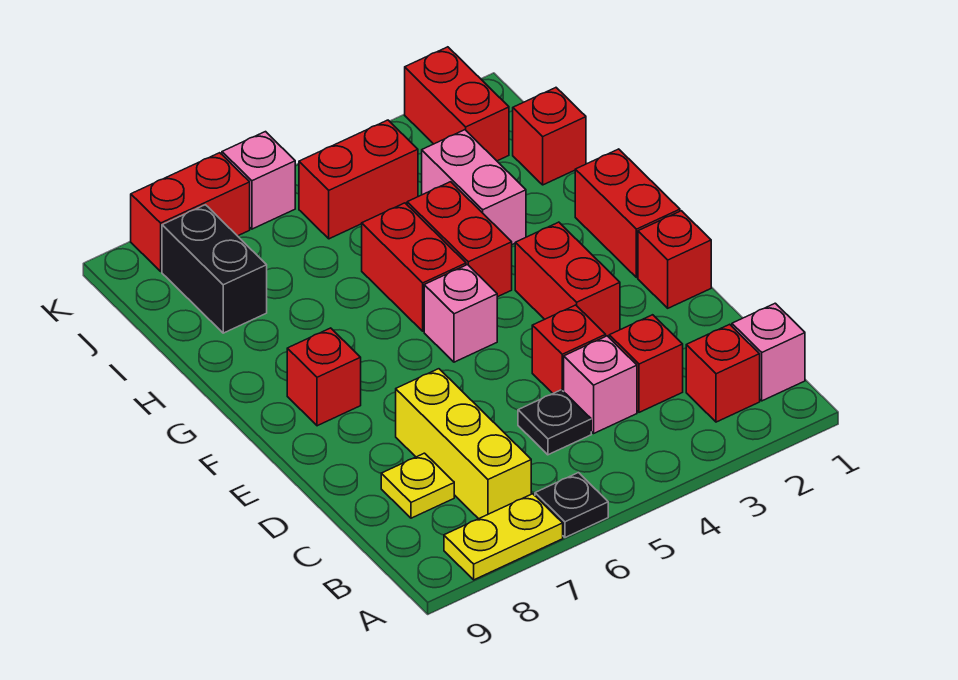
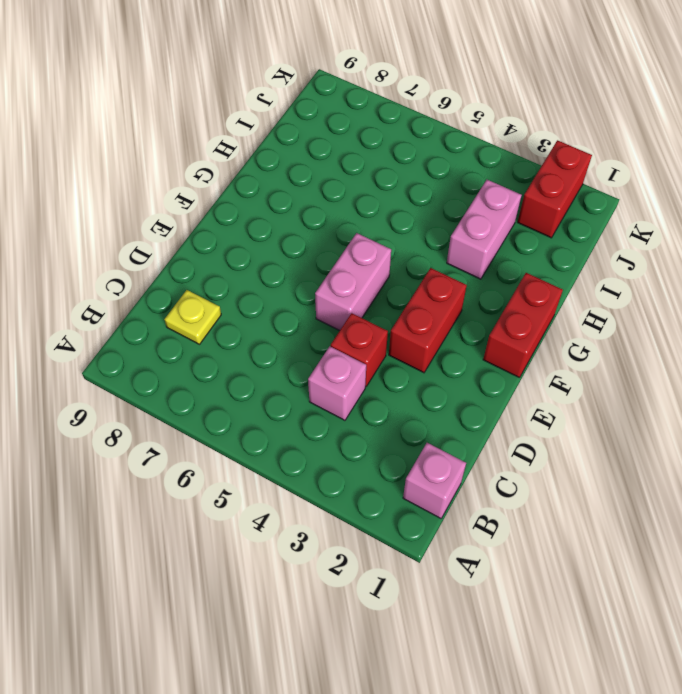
pink brick E5:F5 level 1 -> pink brick F5 level 1
none -> black plate A6 level 1
none -> yellow plate A7:A8 level 1
none -> red brick B2 level 1

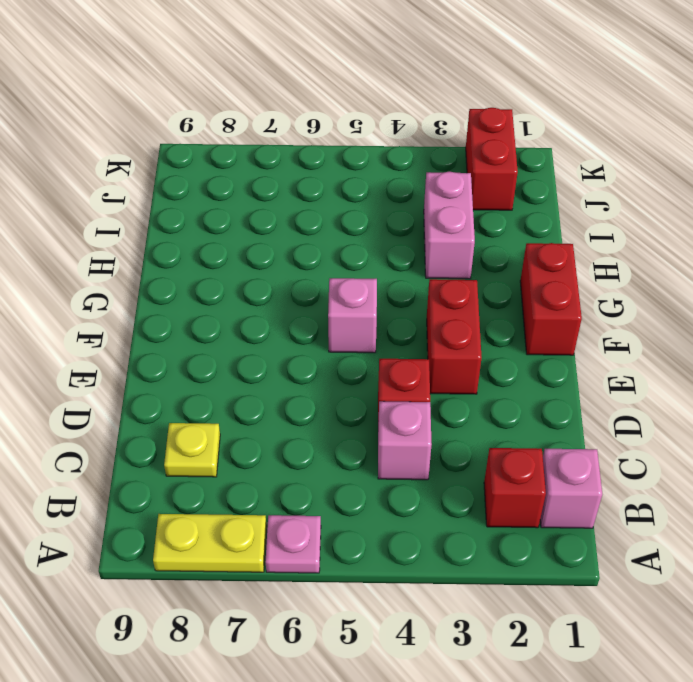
pink plate A6 level 1 -> black plate A6 level 1
none -> yellow brick B7:D7 level 1
none -> red brick C3 level 1
none -> black plate C5 level 1

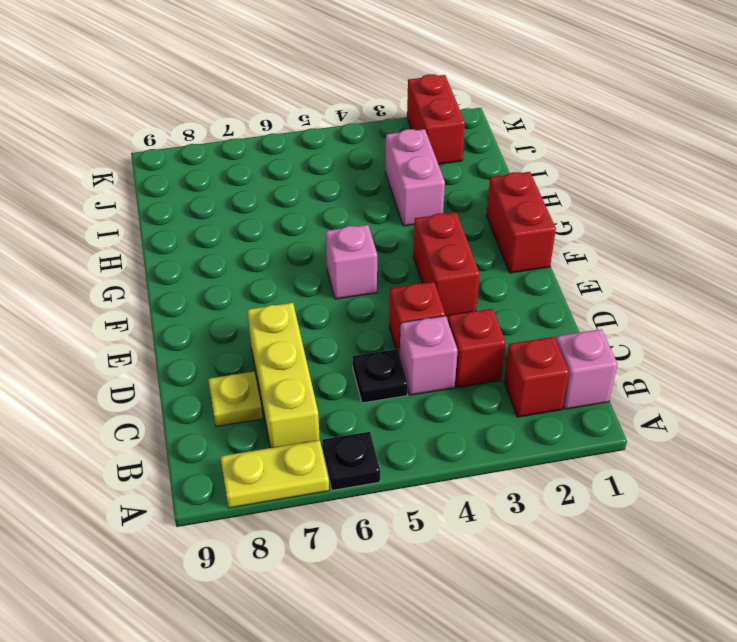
none -> red brick E1 level 1
none -> red brick F8 level 1
none -> red brick G4:H4 level 1

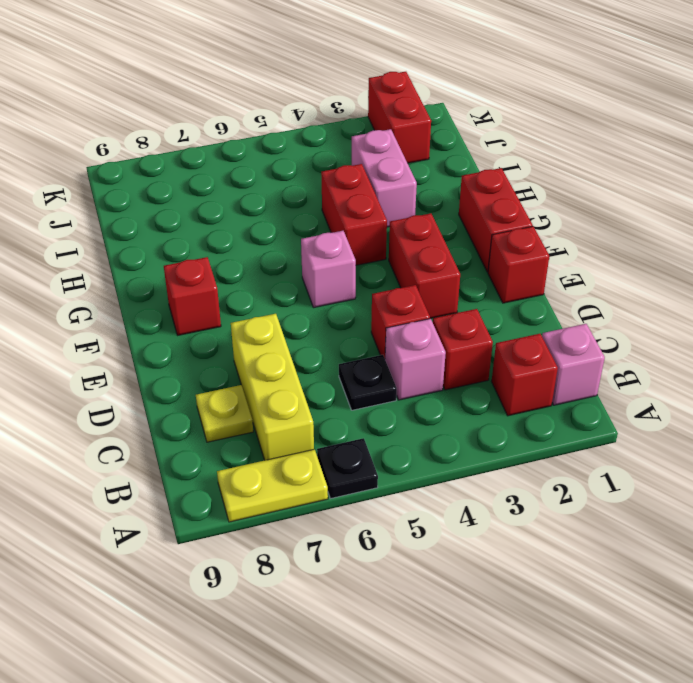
none -> red brick G5:H5 level 1
none -> red brick I1 level 1
none -> black brick I8:J8 level 1

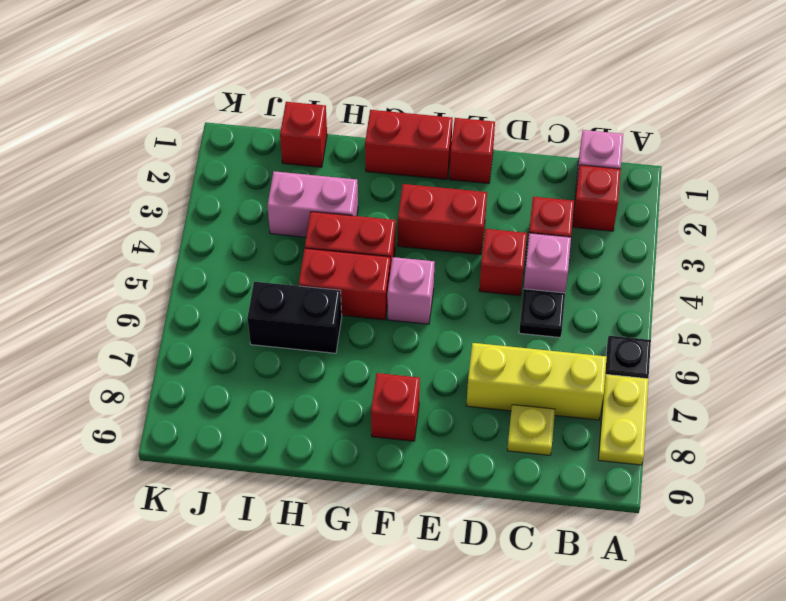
black brick H6:I6 level 1 -> black brick I8:J8 level 1
none -> red brick J2:K2 level 1
none -> red brick J4:J5 level 1
none -> pink brick K6 level 1

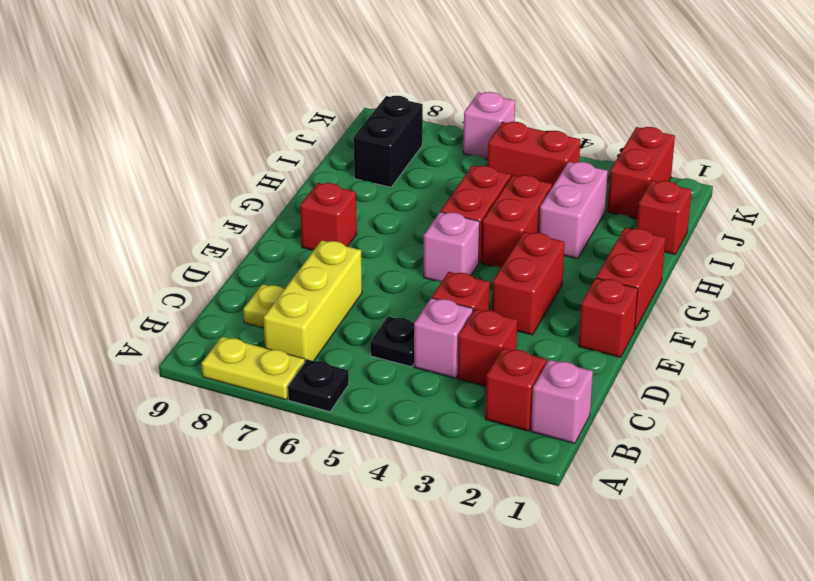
none -> red brick K7:K8 level 1

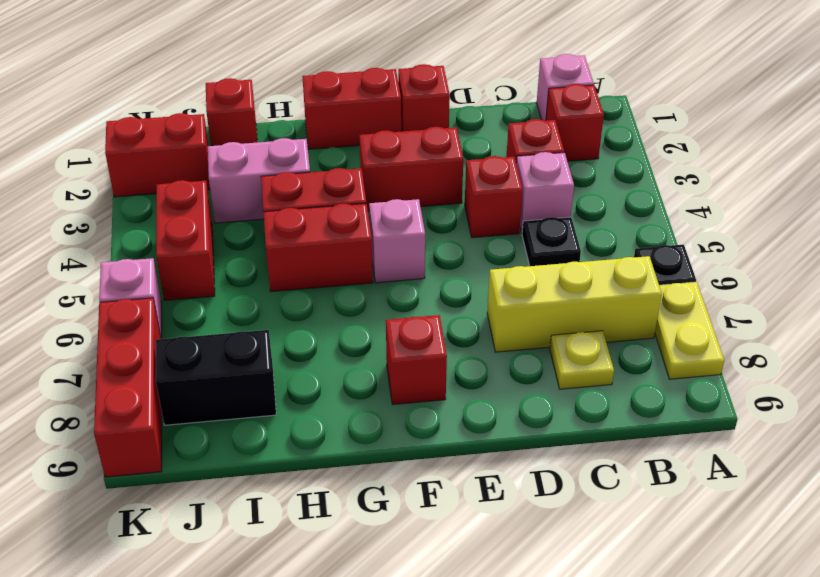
red brick K7:K9 level 1 -> red brick K7:K8 level 1

